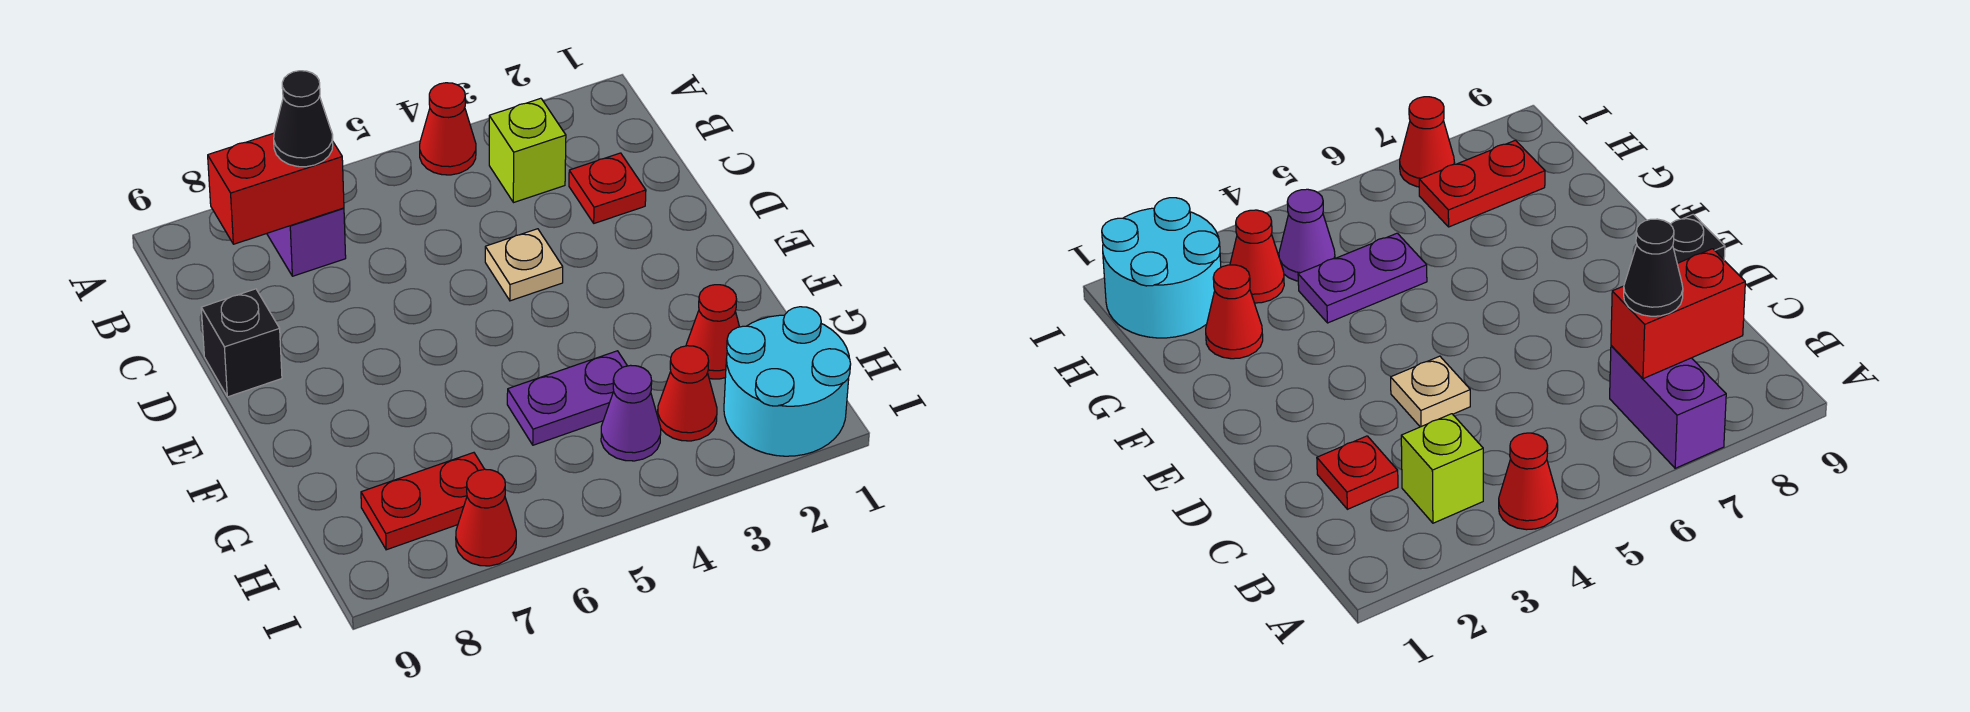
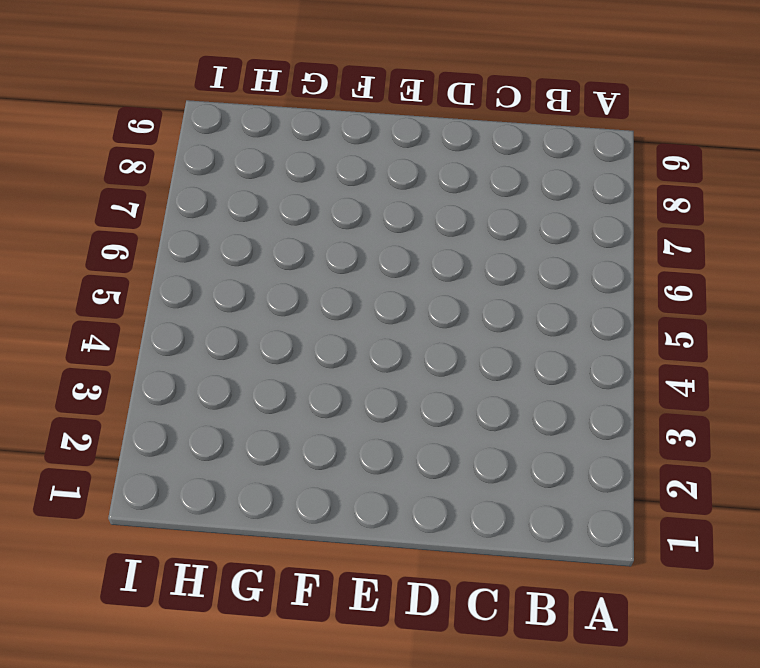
none -> red cone A4 level 1
none -> purple brick A7:B7 level 1
none -> lime brick B3 level 1

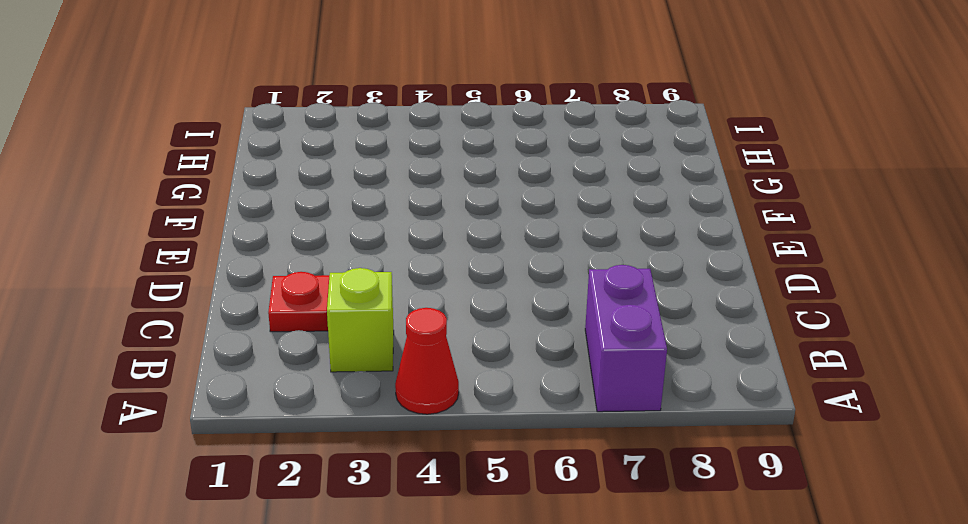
none -> tan plate D4 level 1
none -> black brick D9 level 1
none -> red cone G2 level 1

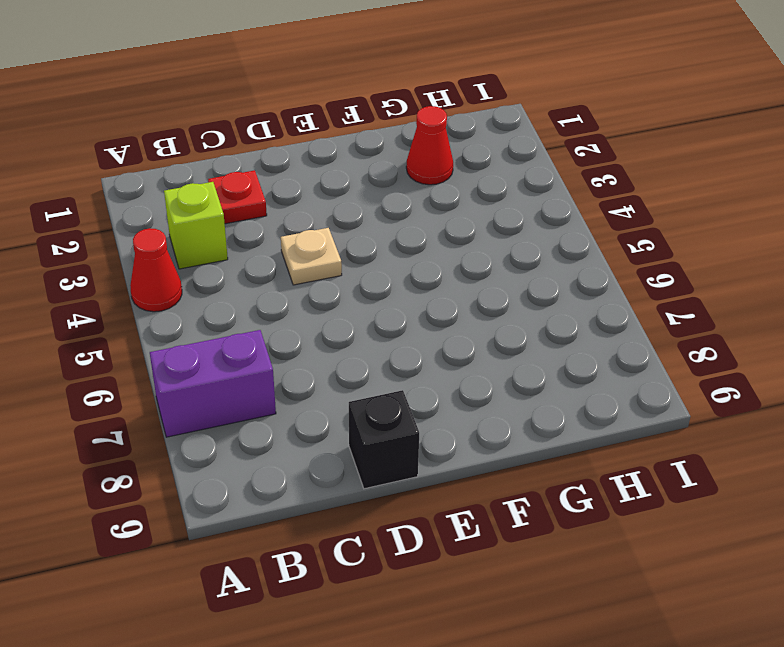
none -> purple plate G4:G5 level 1
none -> cyan round brick H1:I2 level 1
none -> red cone H3 level 1

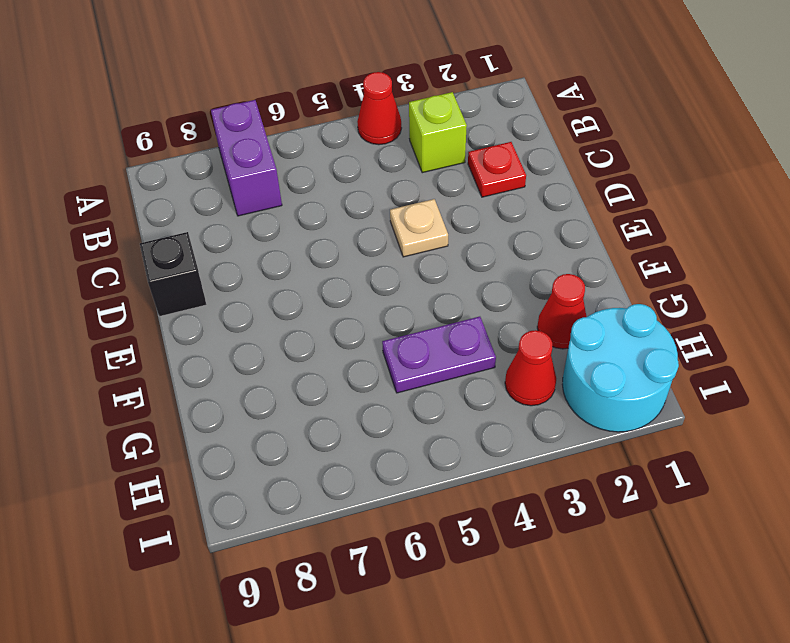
none -> purple cone H4 level 1
none -> red plate H7:H8 level 1
none -> red cone I7 level 1

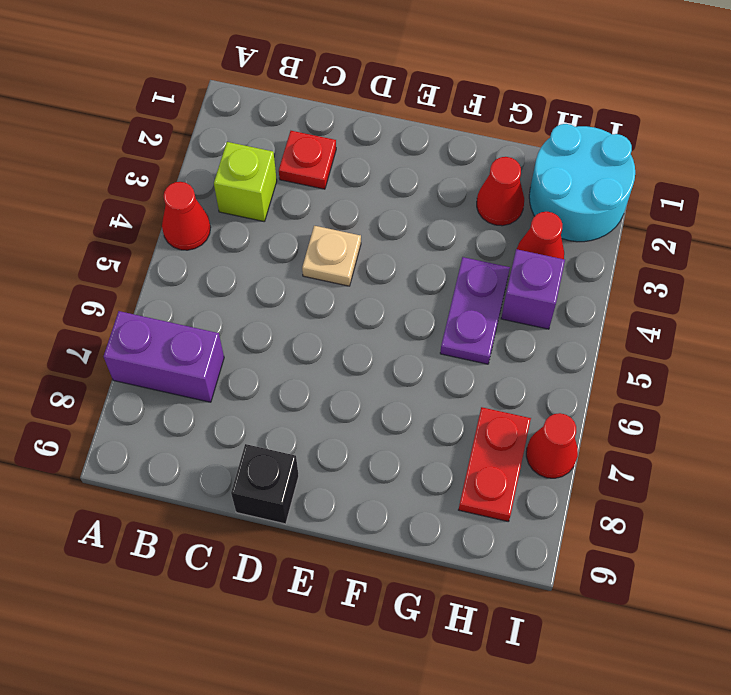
purple brick H4 level 1 -> purple cone H4 level 1
none -> red brick B7:B8 level 2
none -> black cone B7 level 3

